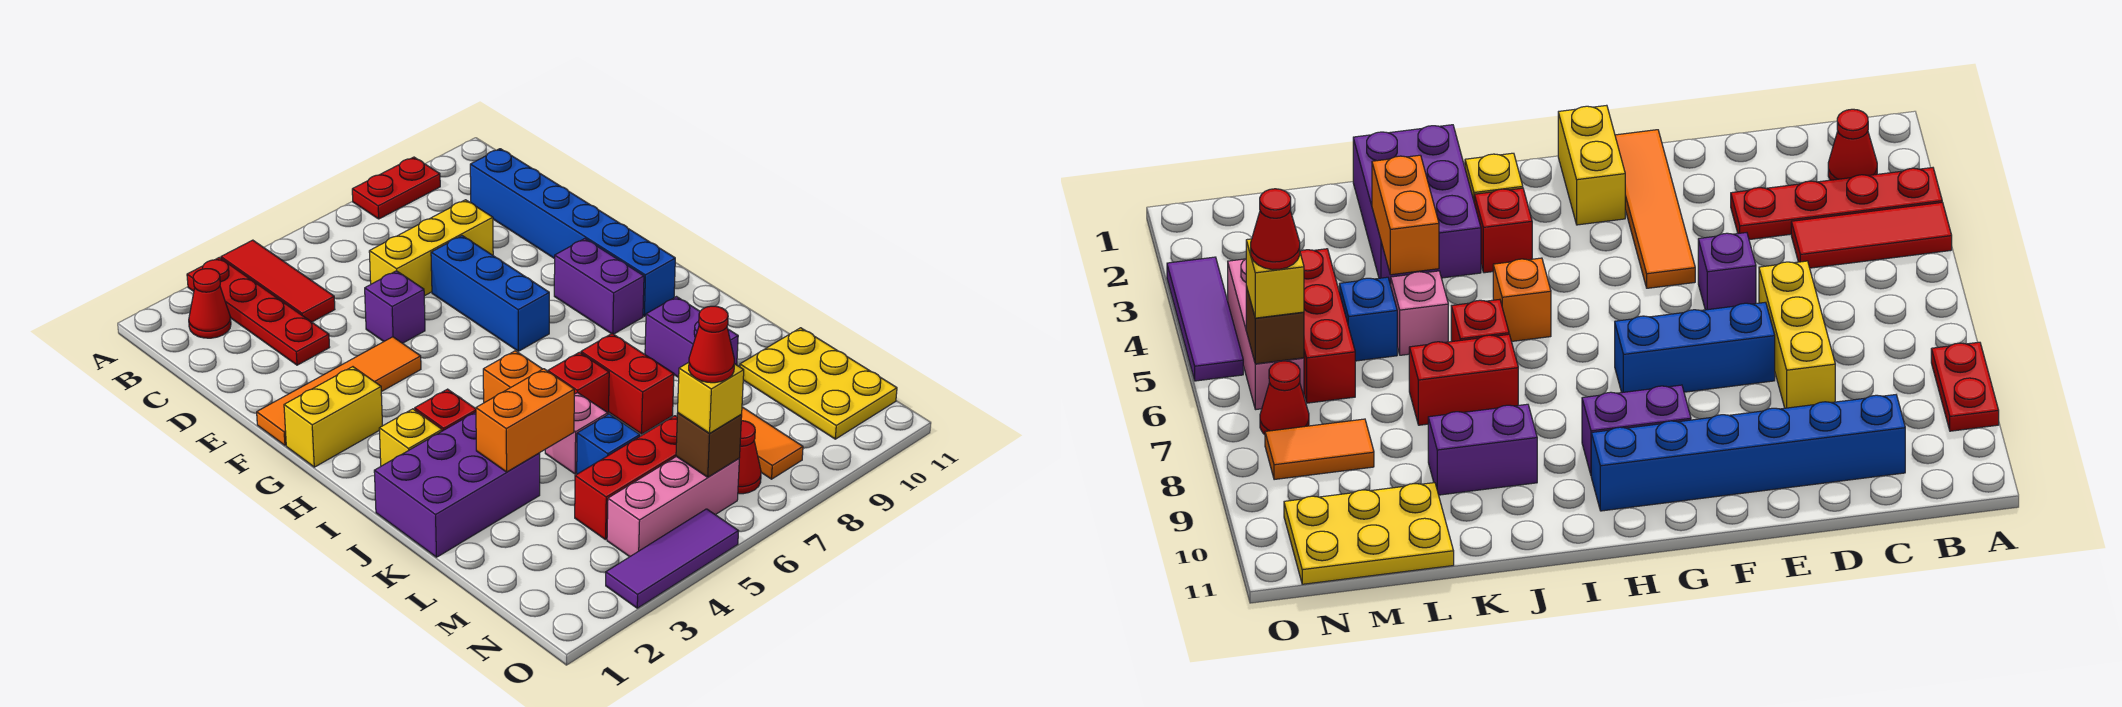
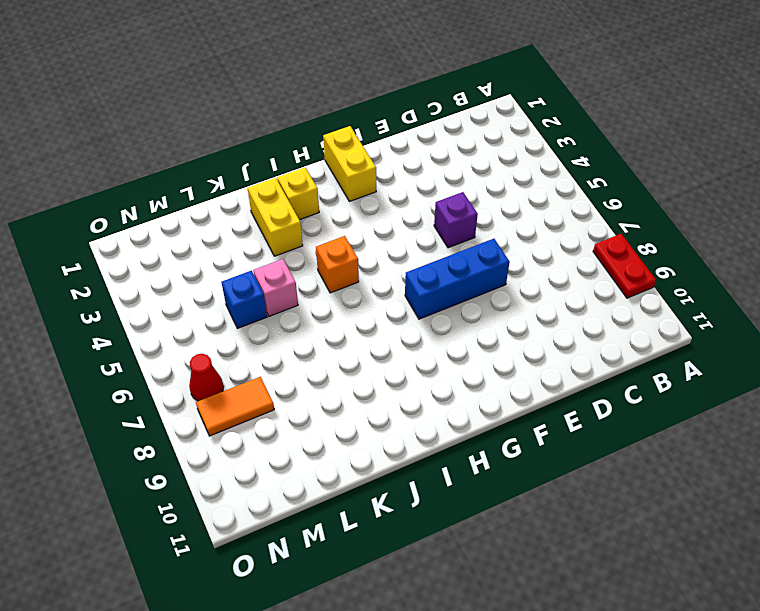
yellow brick J2:J3 level 1 -> purple brick J1:K3 level 1
none -> red plate A3:D3 level 1
none -> red tile A4:C4 level 1
none -> red cone B2 level 1
none -> blue brick C10:H10 level 1

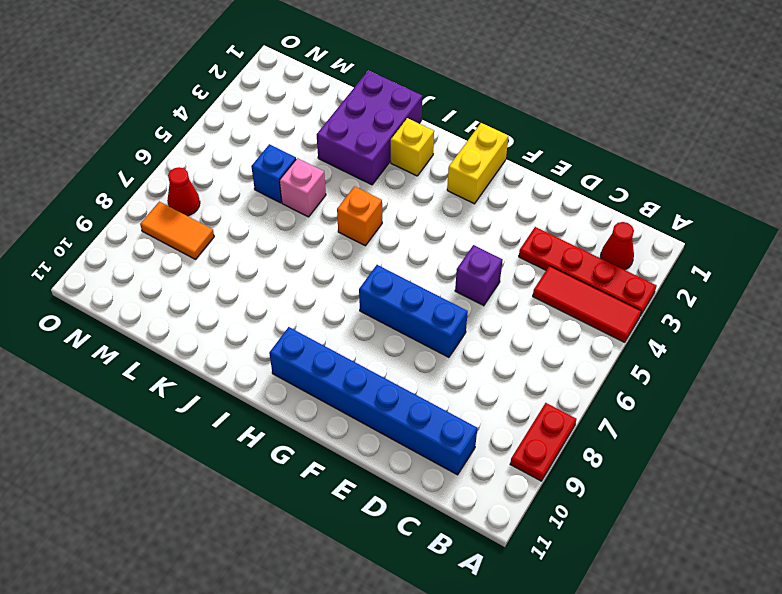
none -> yellow brick D6:D8 level 1
none -> orange tile F1:F4 level 1
none -> purple brick G9:H9 level 1
none -> red brick I3 level 1

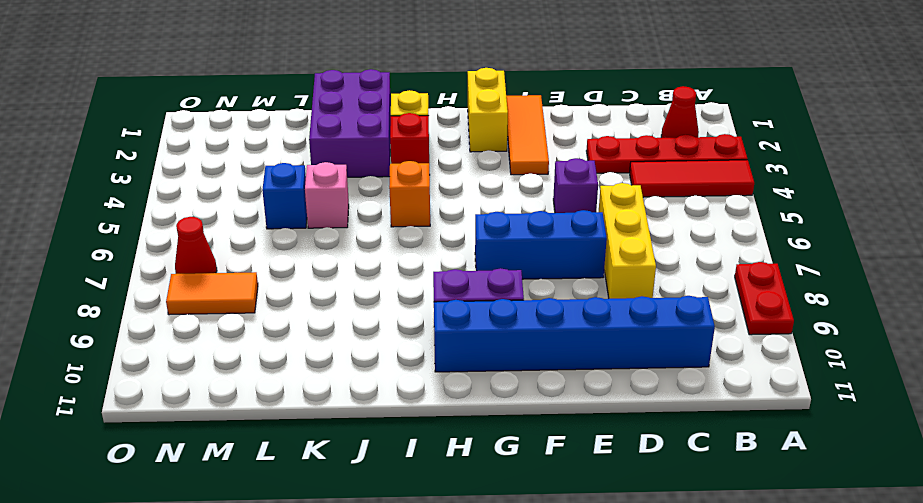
orange tile F1:F3 level 1 -> orange tile F1:F4 level 1
none -> red brick J6 level 1
none -> red brick J7:K7 level 1
none -> purple brick J9:K9 level 1
none -> yellow plate L10:N11 level 1

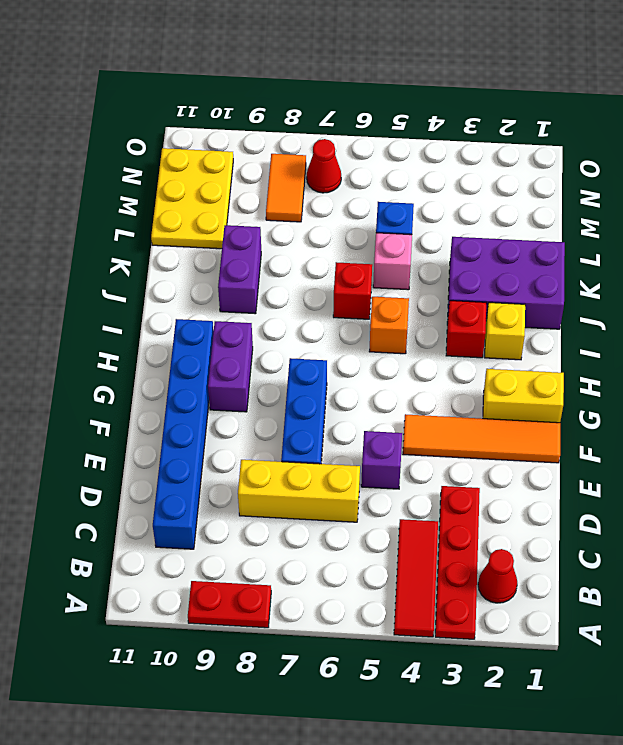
none -> red brick J7:K7 level 1
none -> red brick M4:M6 level 1
none -> pink brick N4:N6 level 1
none -> purple tile O3:O5 level 1

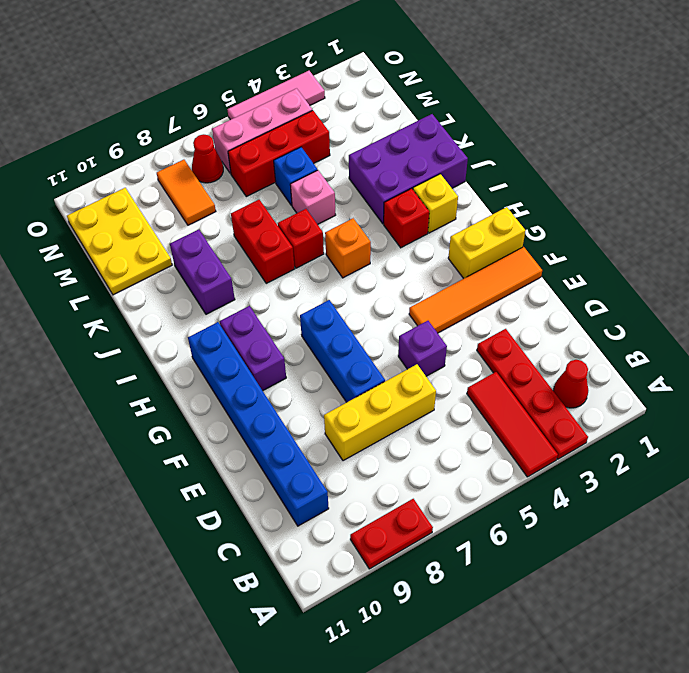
pink tile O3:O5 level 1 -> purple tile O3:O5 level 1
none -> orange brick K3:K4 level 2
none -> brown brick N6 level 2
none -> yellow brick N6 level 3
none -> red cone N6 level 4

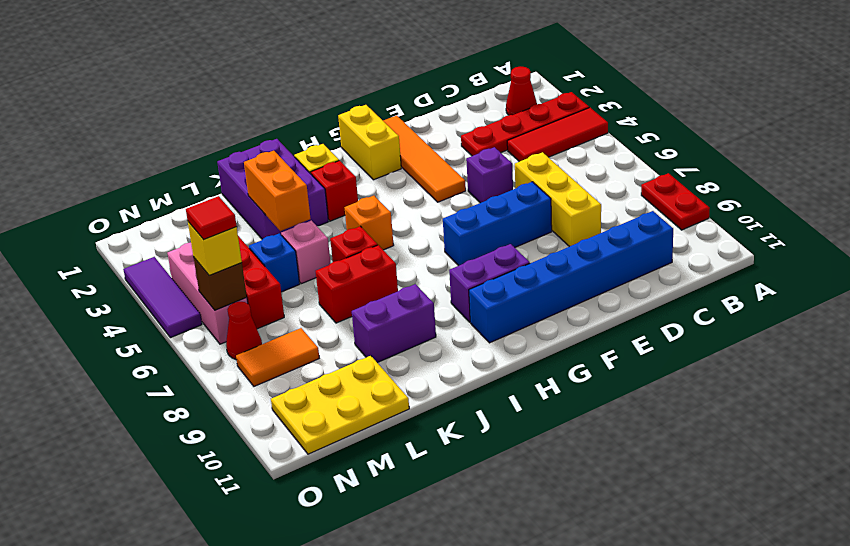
red tile N6 level 4 -> red cone N6 level 4

